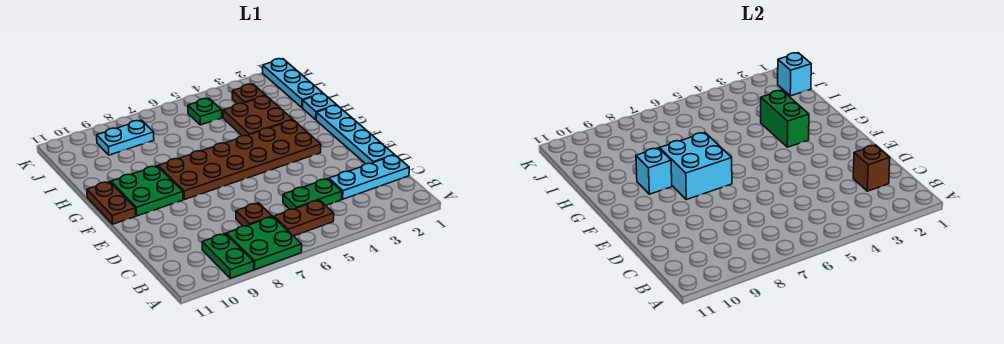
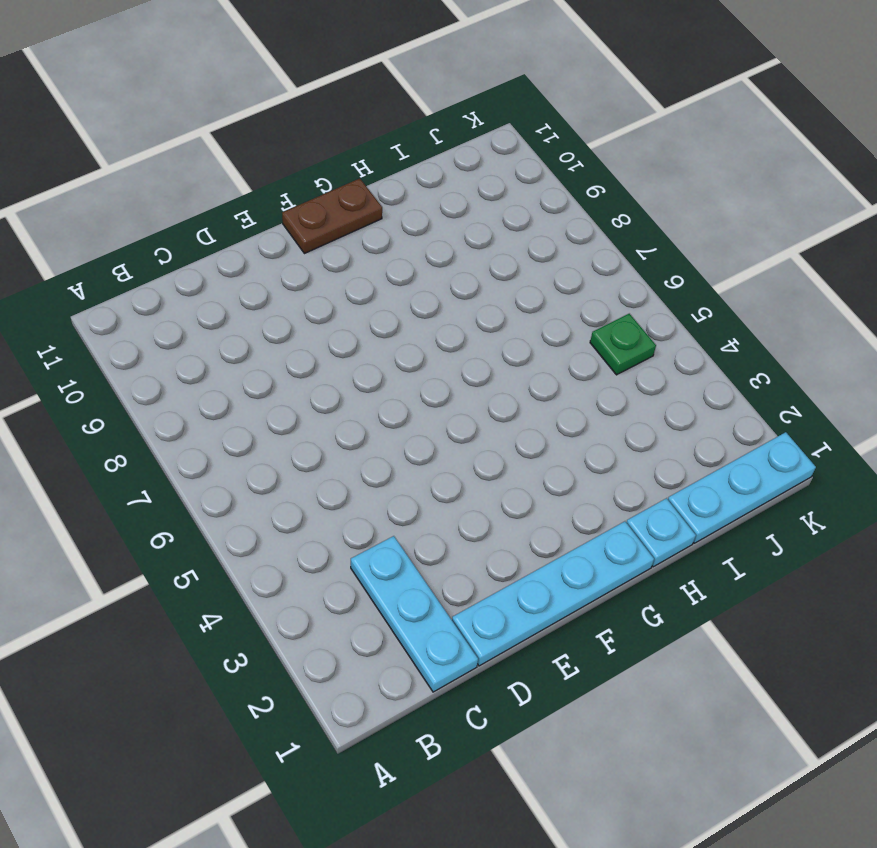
none -> green plate A7:B8 level 1
none -> green plate A9:B9 level 1
none -> brown plate B5:B6 level 1

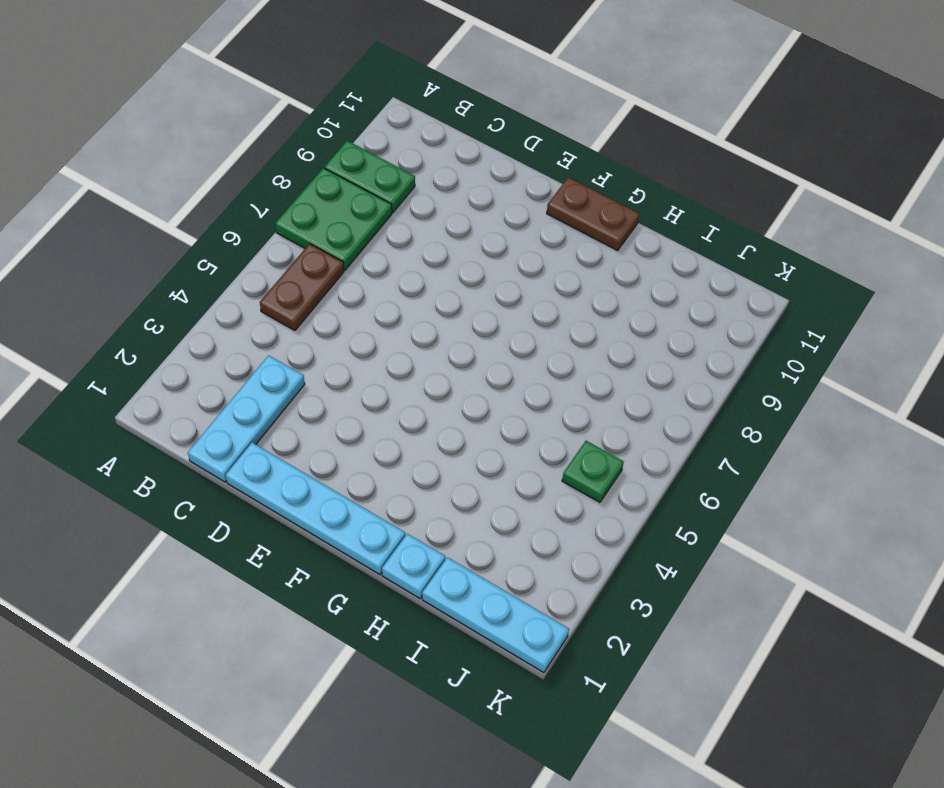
none -> green plate C4:C5 level 1
none -> brown plate C7 level 1
none -> brown plate F3:G8 level 1

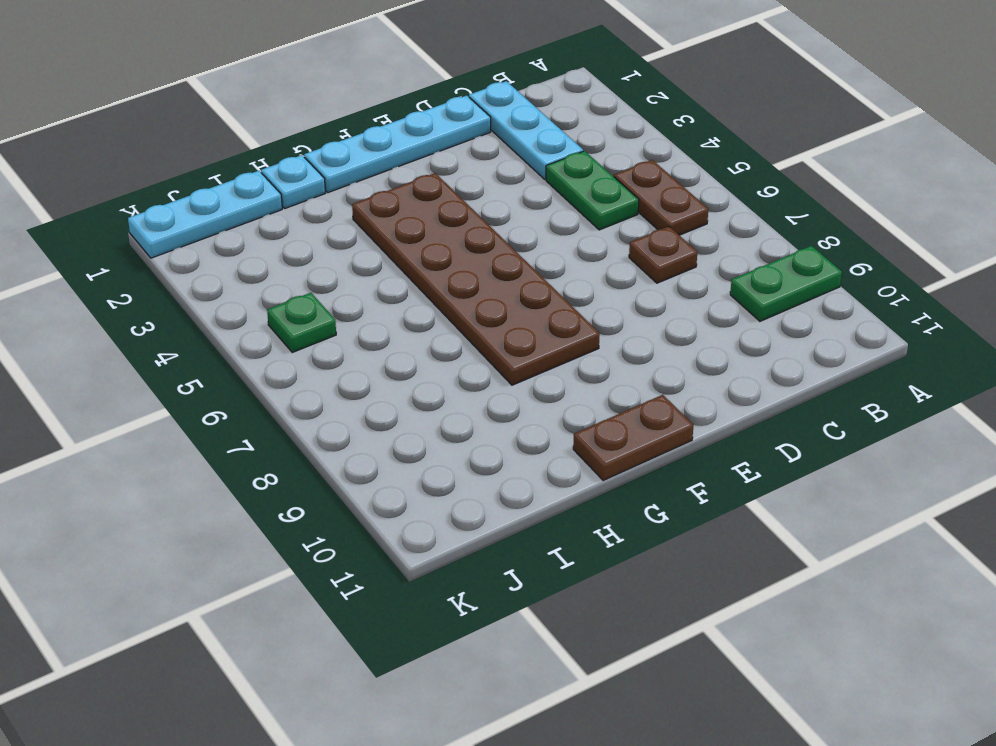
none -> green plate A7:B8 level 1
none -> green plate F9:G10 level 1
none -> brown plate H3:I4 level 1

